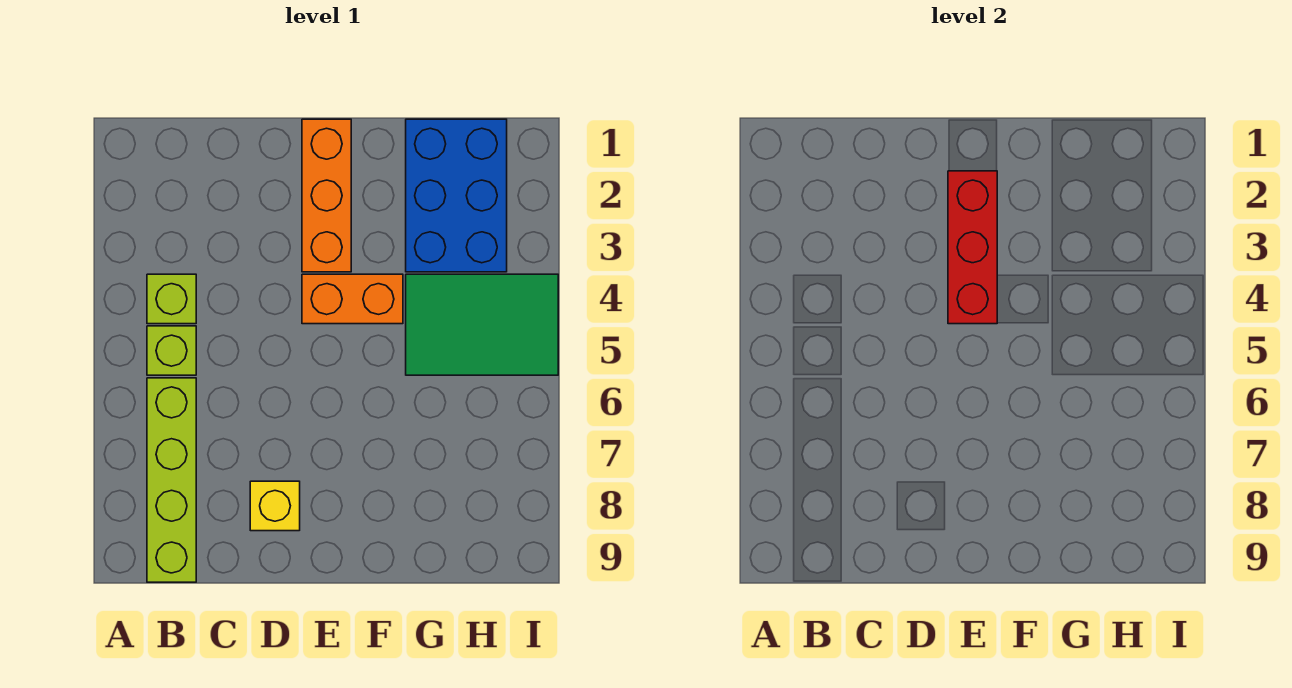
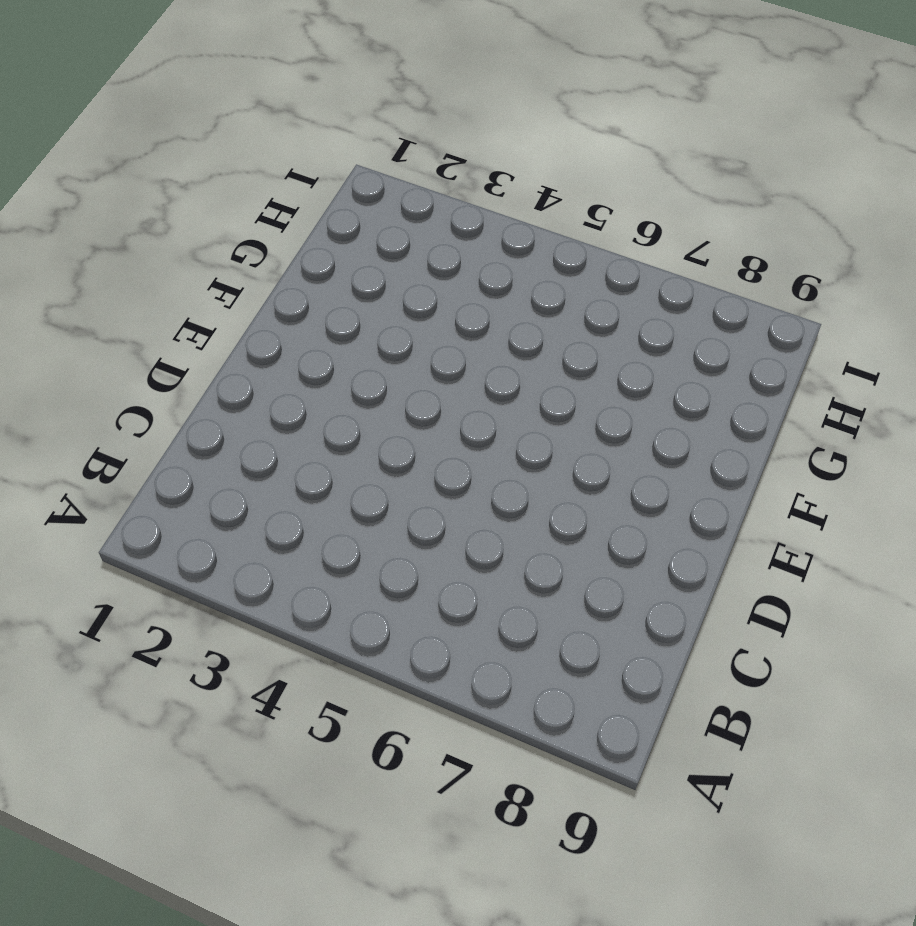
none -> lime brick B4 level 1
none -> lime brick B5 level 1

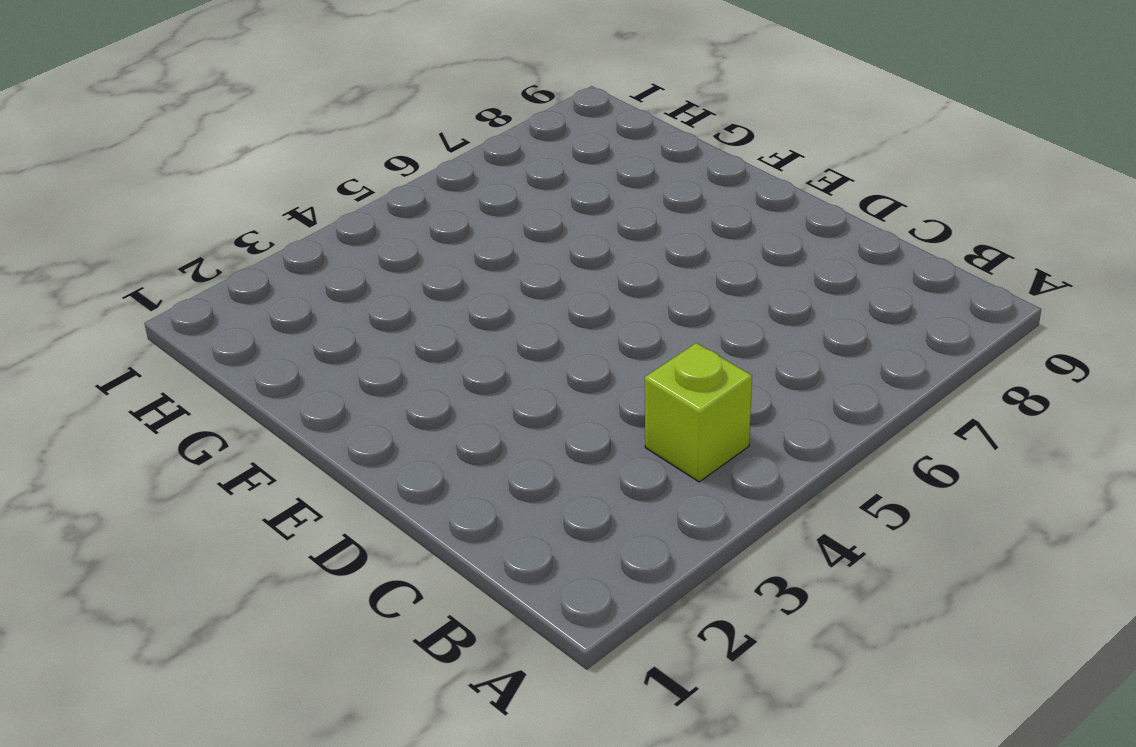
none -> lime brick B5 level 1
none -> lime brick B6:B9 level 1

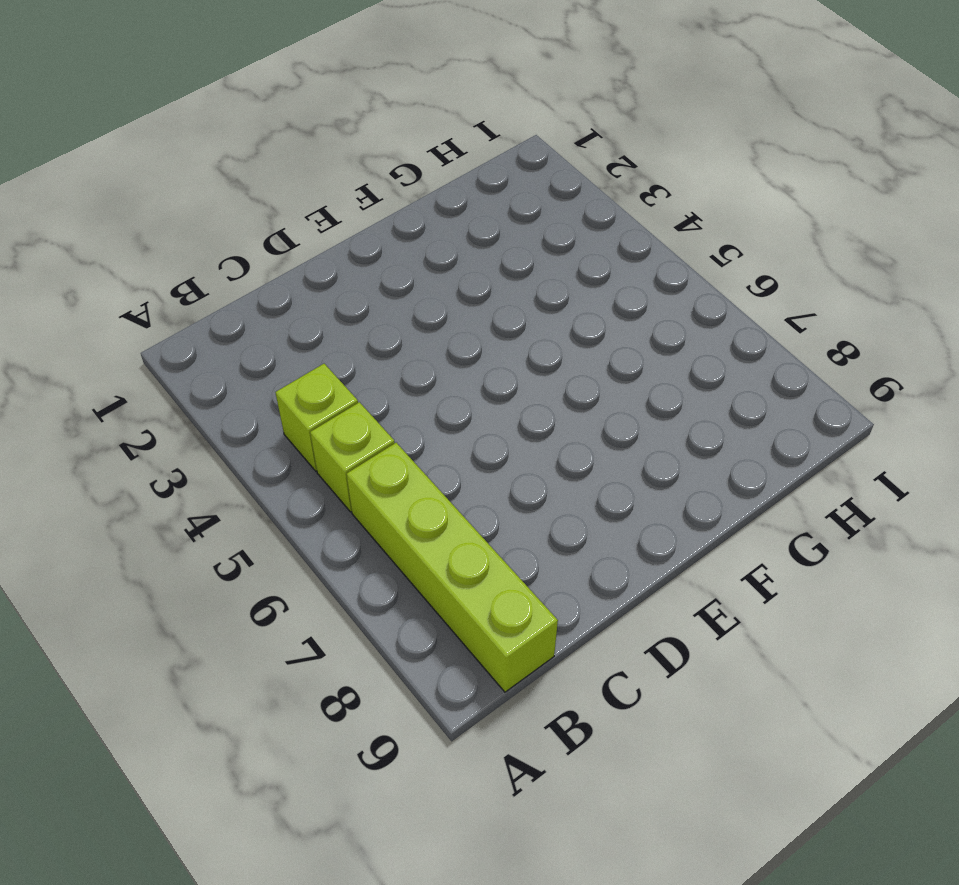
none -> yellow brick D8 level 1
none -> orange brick E1:E3 level 1

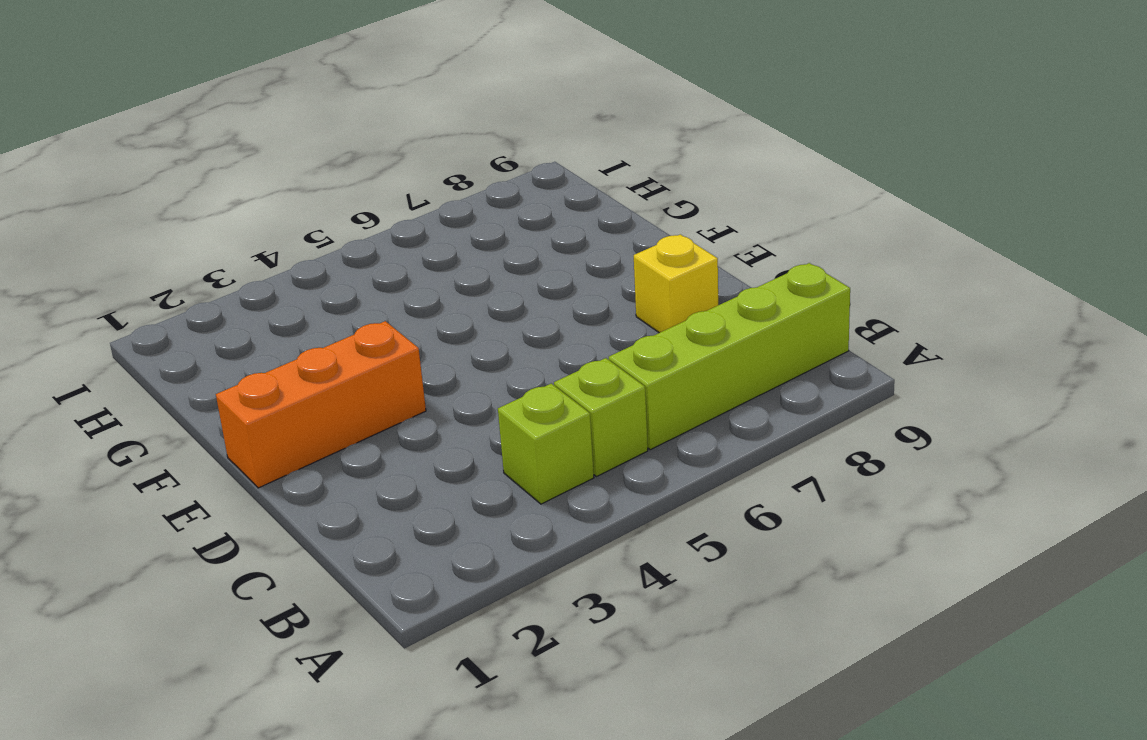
none -> orange brick E4:F4 level 1
none -> blue brick G1:H3 level 1

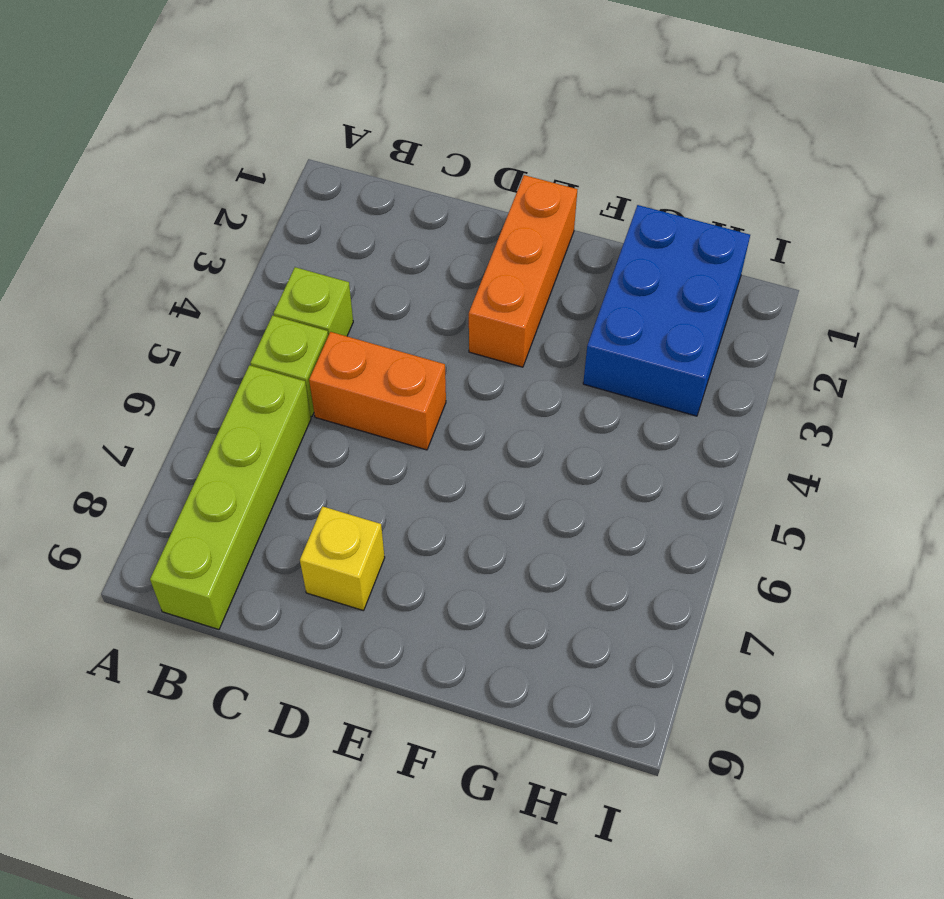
orange brick C5:D5 level 1 -> orange brick E4:F4 level 1
none -> green tile G4:I5 level 1
none -> red brick E2:E4 level 2

